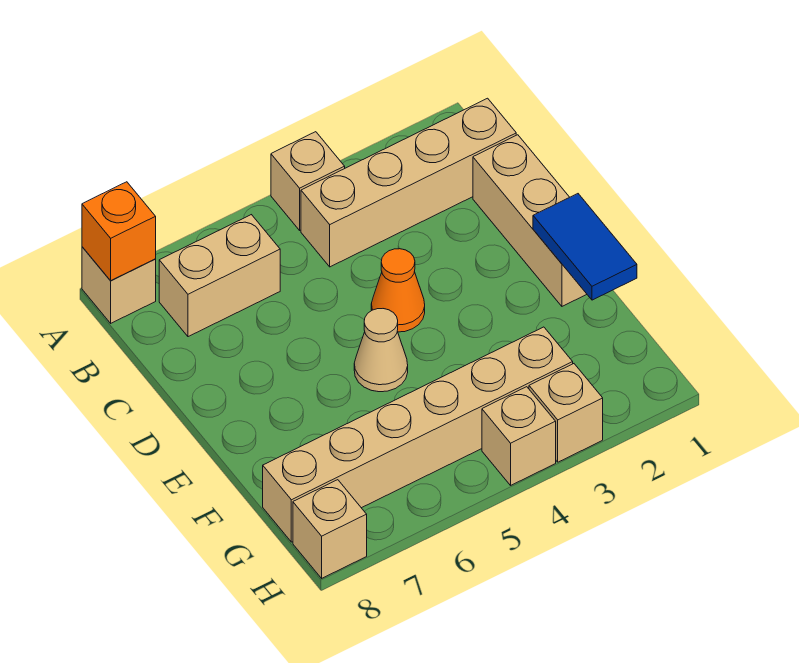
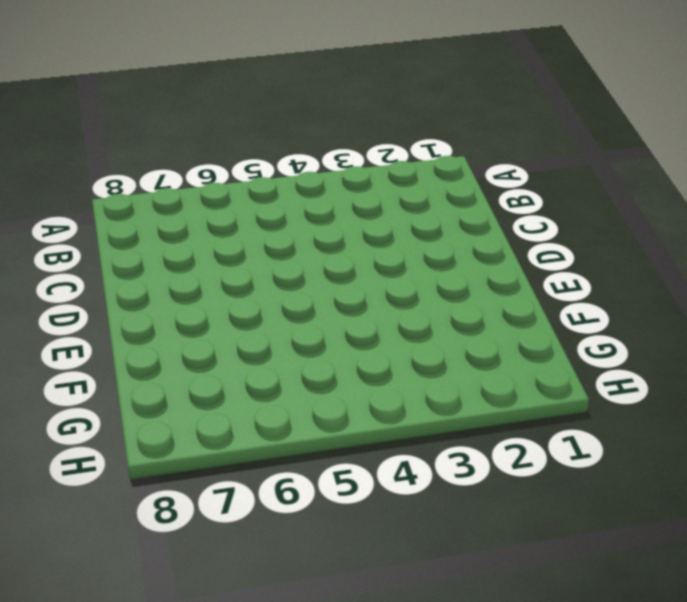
none -> tan brick A4 level 1
none -> tan brick A8 level 1
none -> tan brick B1:B4 level 1

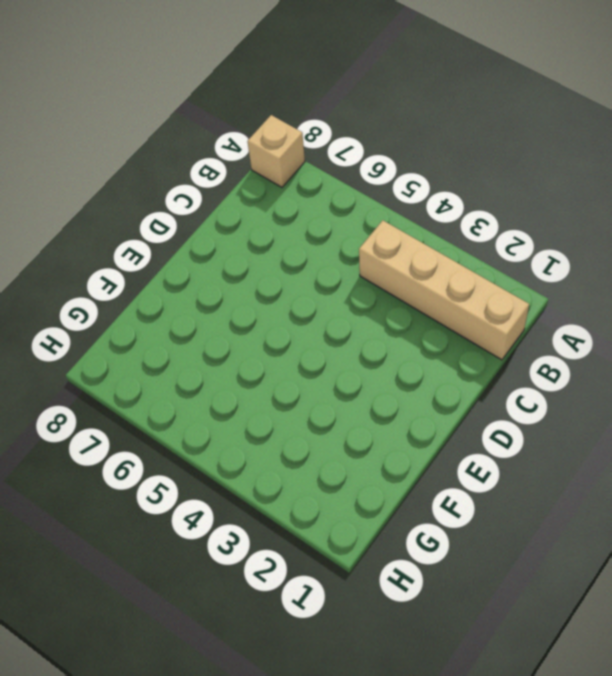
none -> tan brick A4 level 1
none -> tan brick B6:B7 level 1
none -> tan brick C1:E1 level 1

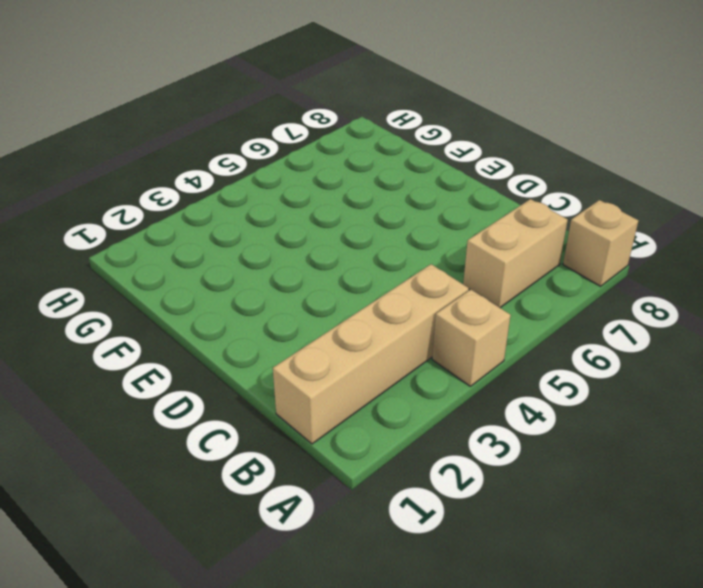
none -> tan brick C1:E1 level 1
none -> orange cone D4 level 1
none -> tan cone E5 level 1

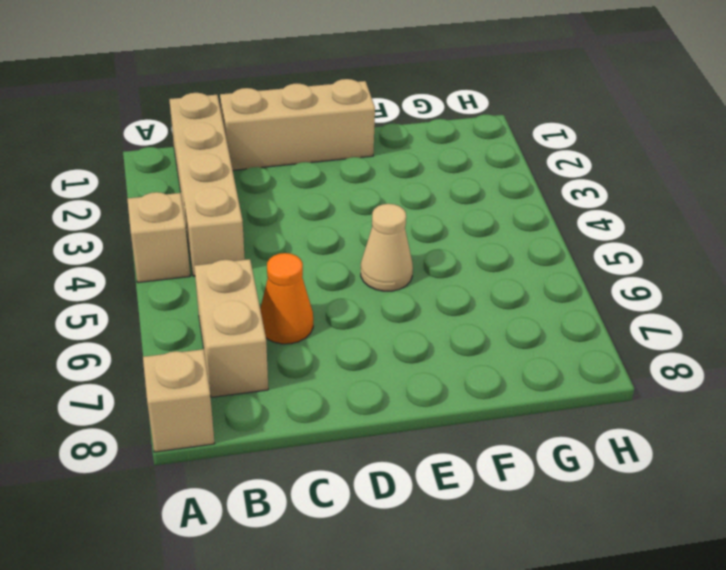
orange cone C6 level 1 -> orange cone D4 level 1
none -> tan brick G3:G8 level 1
none -> tan brick H3 level 1
none -> tan brick H4 level 1

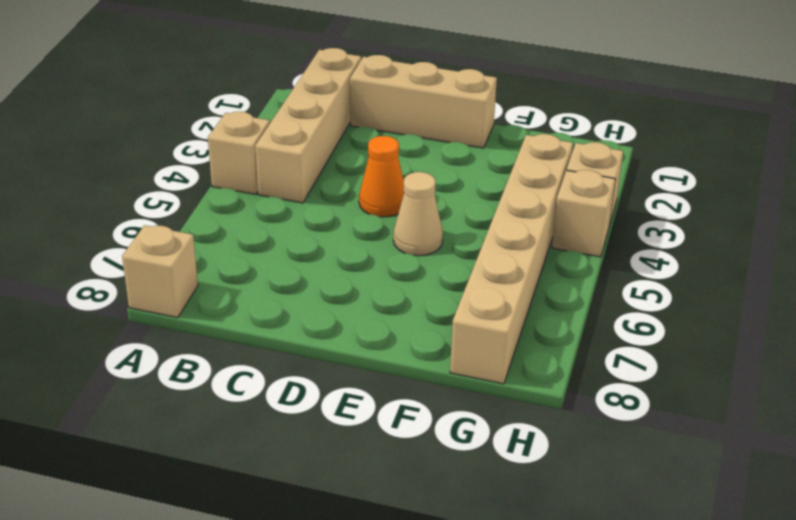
none -> tan brick B6:B7 level 1
none -> tan brick H8 level 1
none -> orange brick A8 level 2

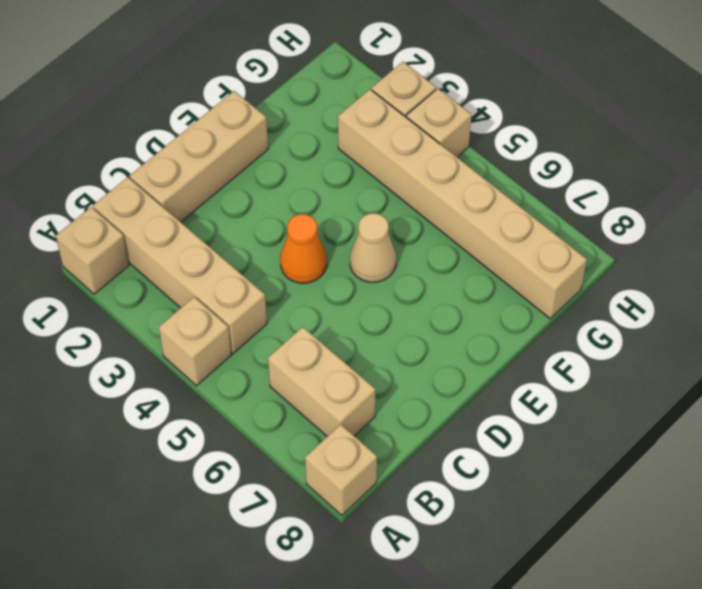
tan brick A1 level 1 -> tan brick H8 level 1
none -> orange brick A8 level 2
none -> blue tile E1:F1 level 2

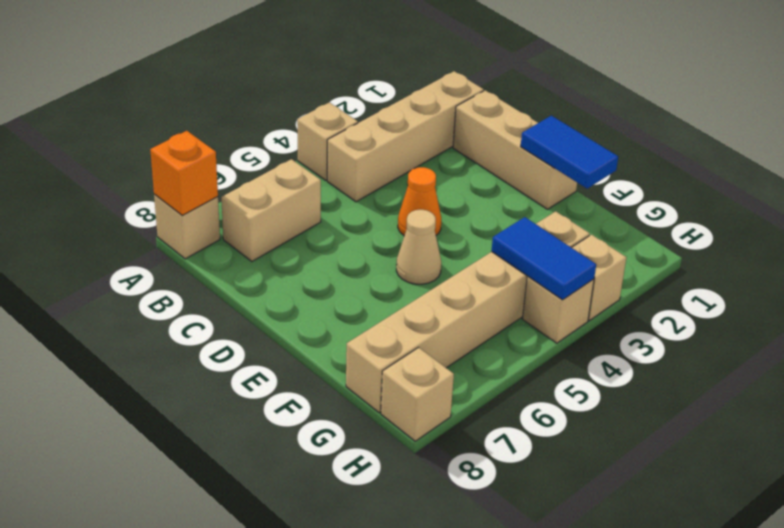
blue tile G4:H4 level 2 -> none

